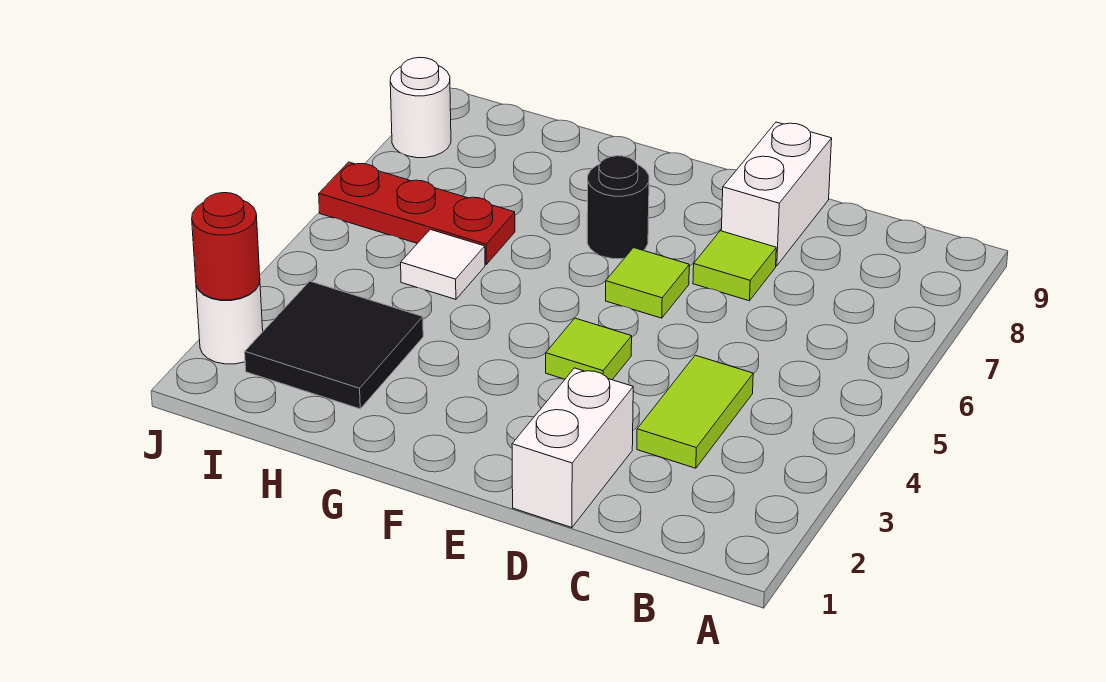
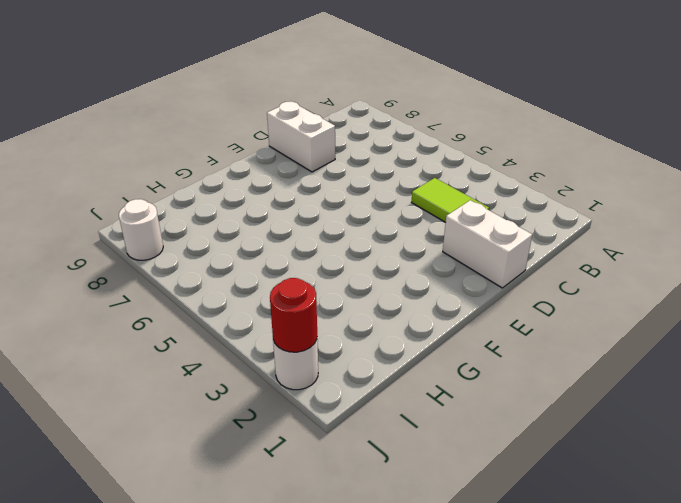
none -> lime tile D7 level 1
none -> lime tile E4 level 1
none -> lime tile E6 level 1

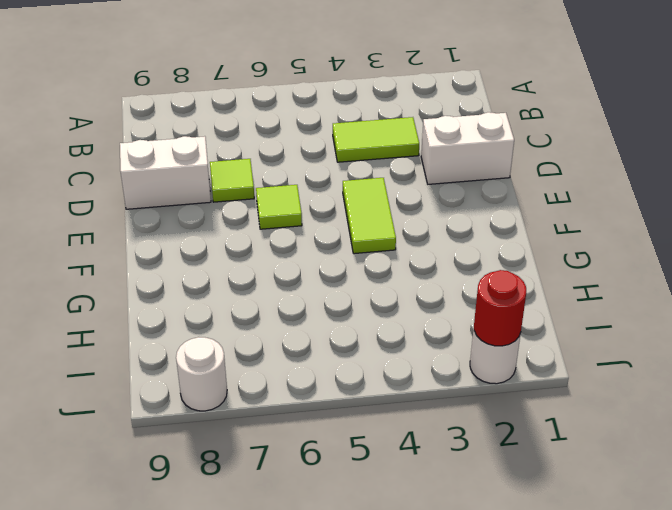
lime tile E4:F4 level 1 -> lime tile E4 level 1
none -> black round brick F7 level 1
none -> black tile H2:I3 level 1
none -> white tile H5 level 1

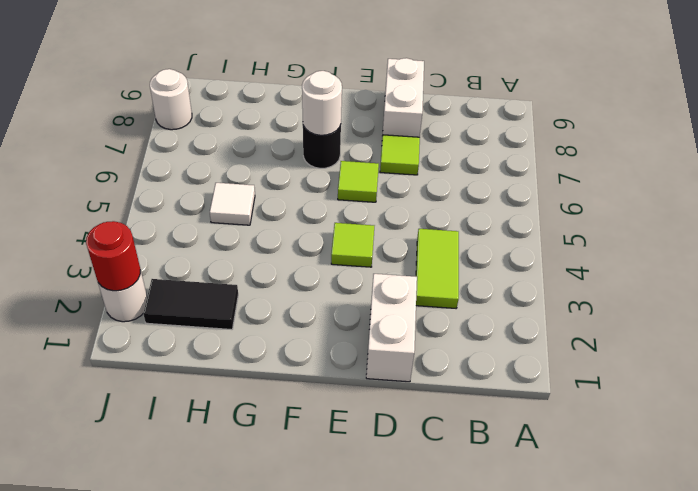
white round brick F7 level 2 -> none
black tile H2:I2 level 1 -> black tile H2:I3 level 1
none -> red plate H6:J6 level 1

